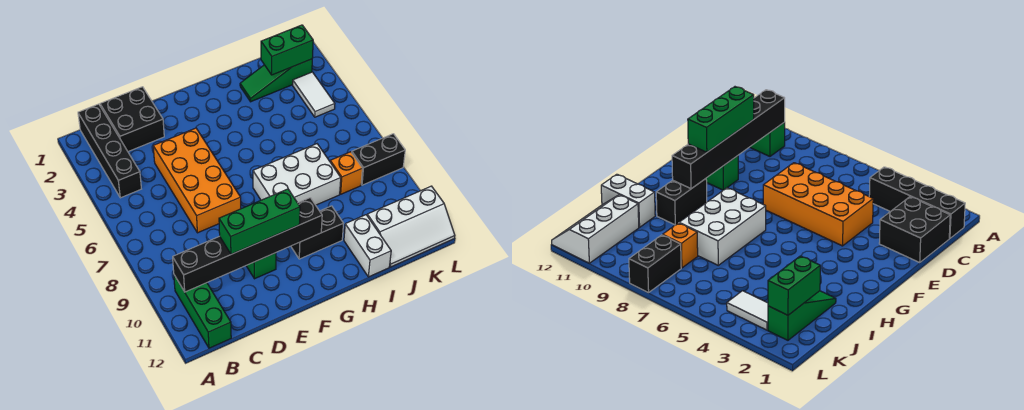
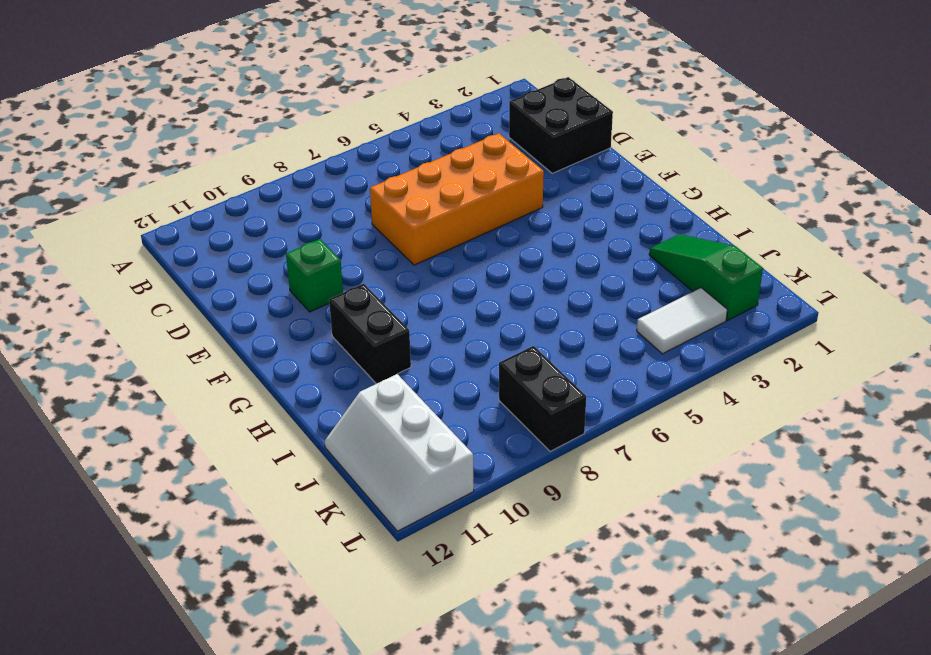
none -> black brick B1:B4 level 1
none -> green brick B10:B12 level 1
none -> white brick G7:I8 level 1

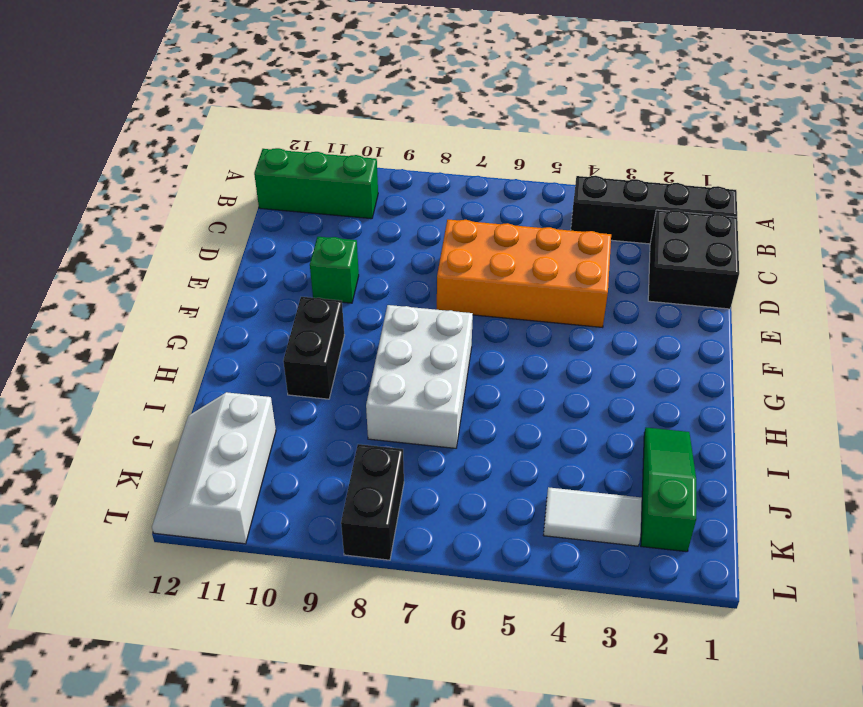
none -> white brick I11:I12 level 1
none -> orange brick J8 level 1
none -> black brick B10:G10 level 2

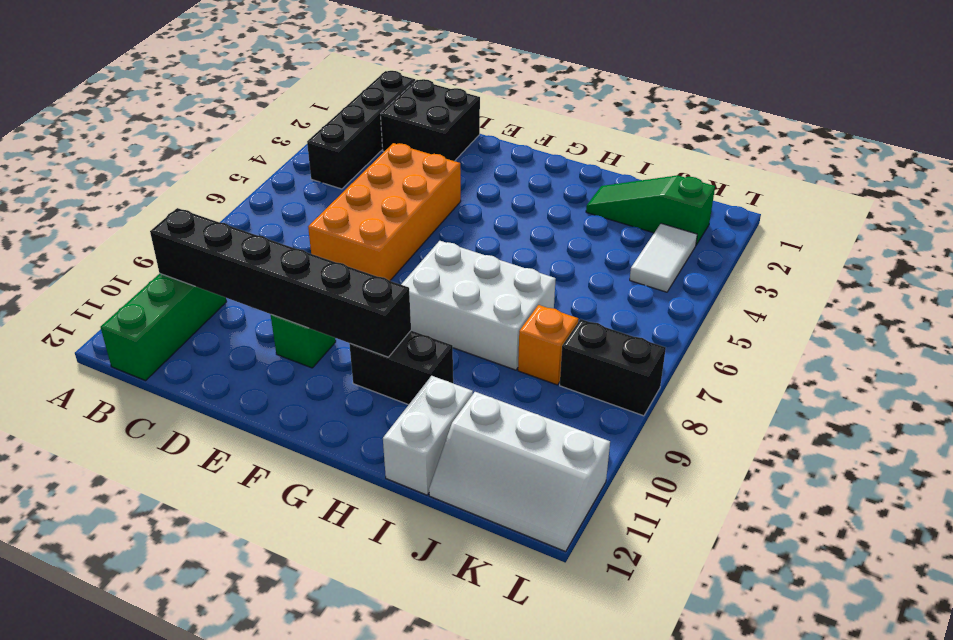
none -> green brick J2:K2 level 2
none -> green brick D10:F10 level 3

